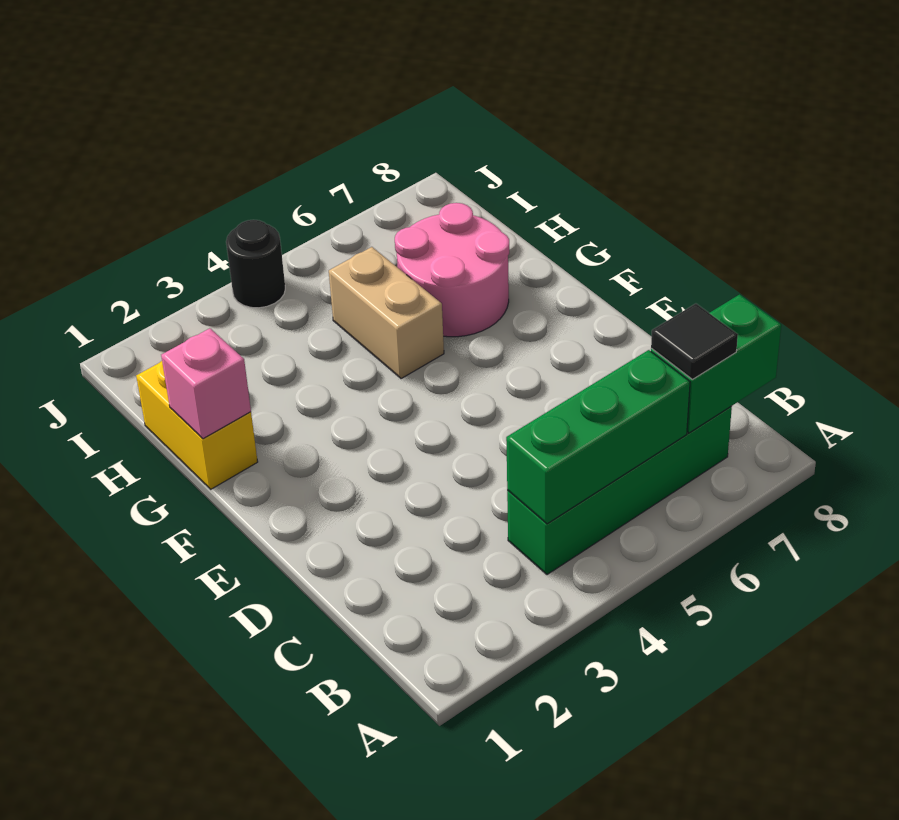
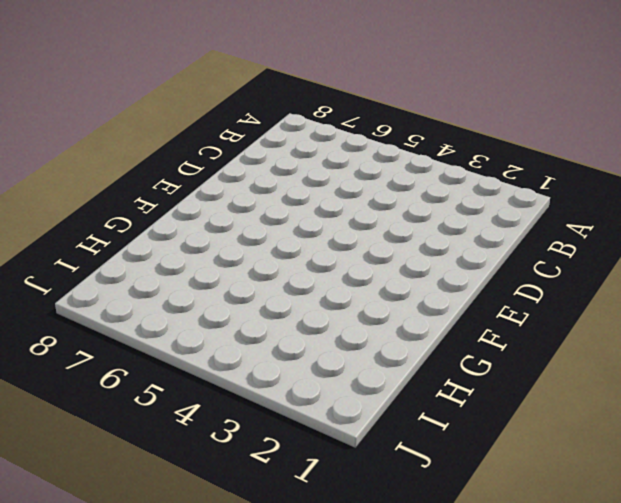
none -> green brick B4:B7 level 1
none -> yellow brick G1:H1 level 1

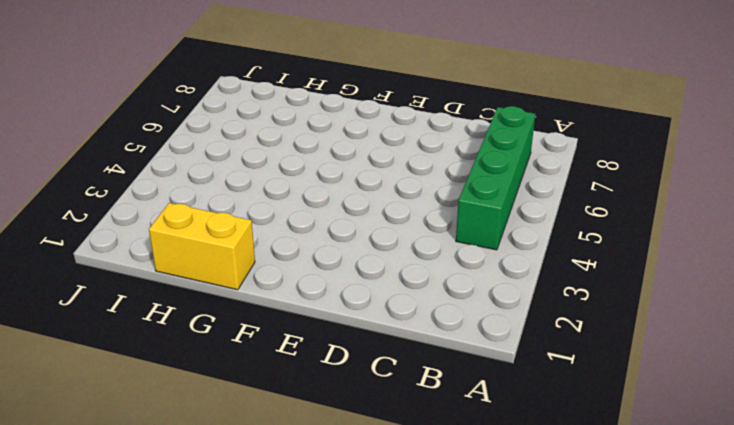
none -> tan brick G5:H5 level 1
none -> pink round brick G6:H7 level 1

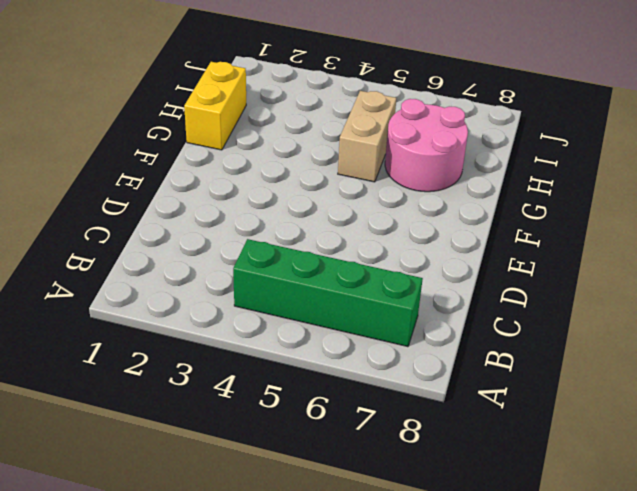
none -> black round brick J4 level 1
none -> green brick B4:B6 level 2

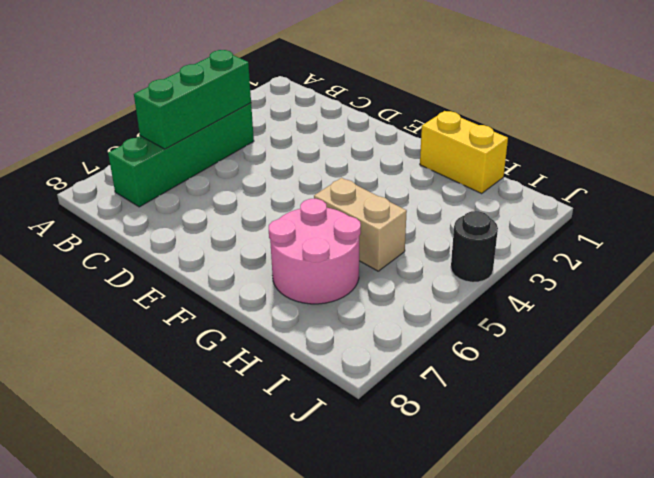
none -> green brick B7:B8 level 2
none -> pink brick G1 level 2

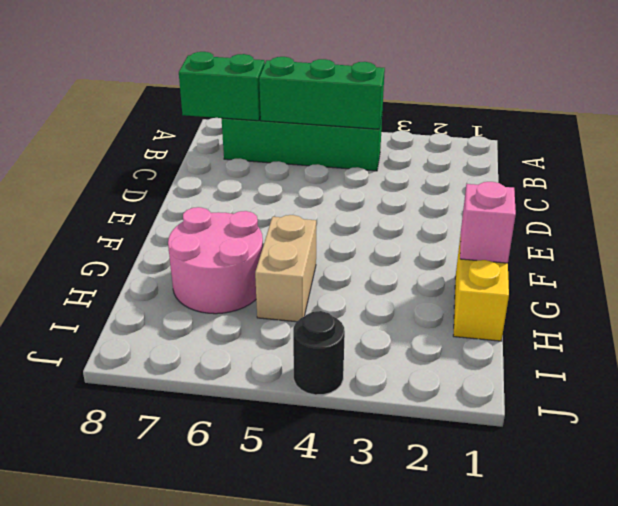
none -> black tile B7 level 3

